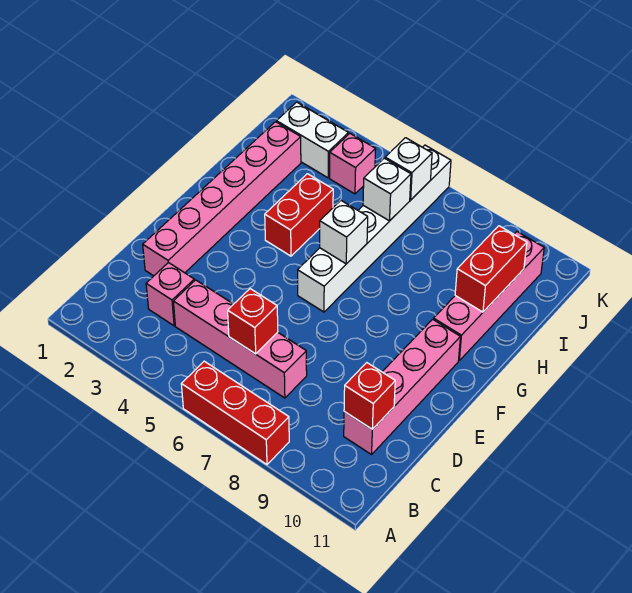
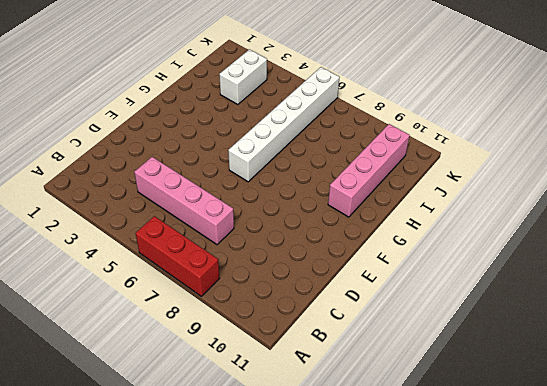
white brick I3:J3 level 1 -> white brick J2:J3 level 1
none -> pink brick C3 level 1
none -> pink brick C10:F10 level 1
none -> pink brick D2:I2 level 1

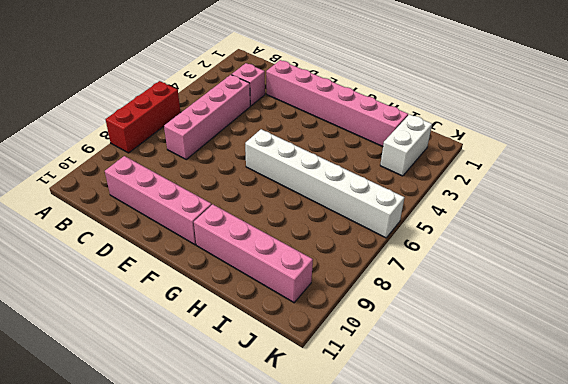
none -> red brick G4:H4 level 1
none -> pink brick J4 level 1
none -> red brick C6 level 2

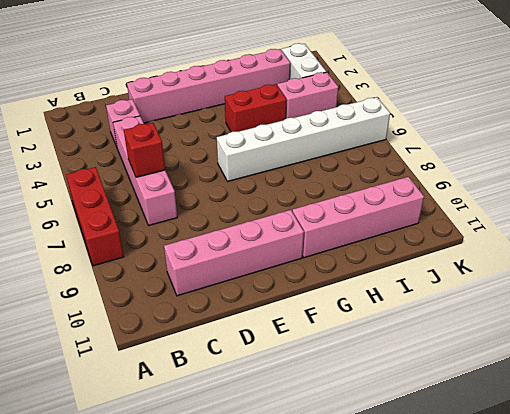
pink brick I4:J4 level 1 -> pink brick J4 level 1
none -> red brick C10 level 2
none -> white brick G6 level 2
none -> red brick H10:I10 level 2

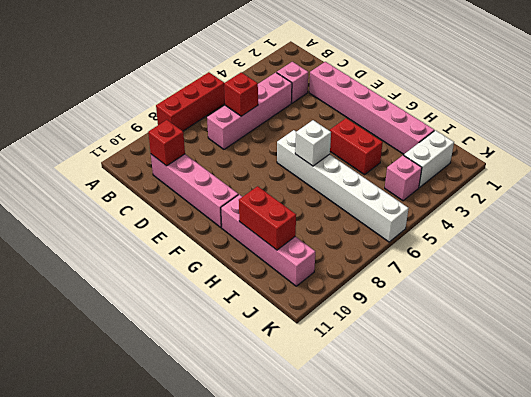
none -> white brick I6 level 2
none -> white brick J6 level 2

